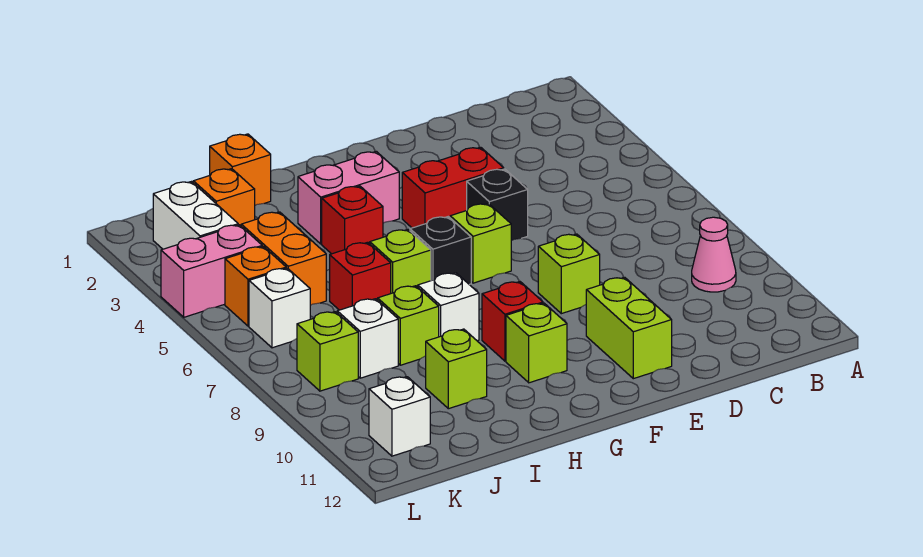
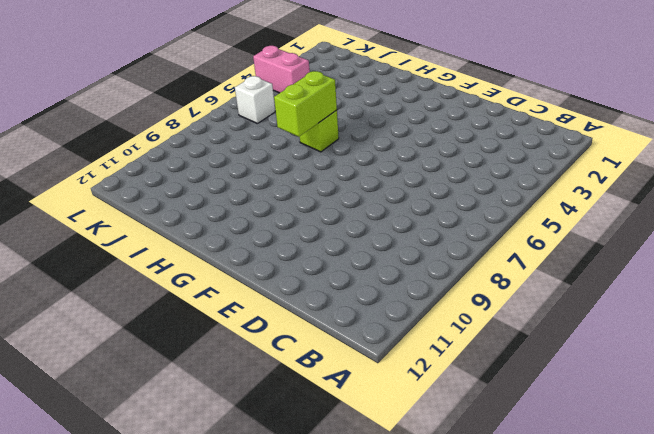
lime brick H6:H7 level 2 -> lime brick E10:E11 level 1
none -> pink cone B9 level 1
none -> red brick E4:F4 level 1
none -> black brick E5 level 1

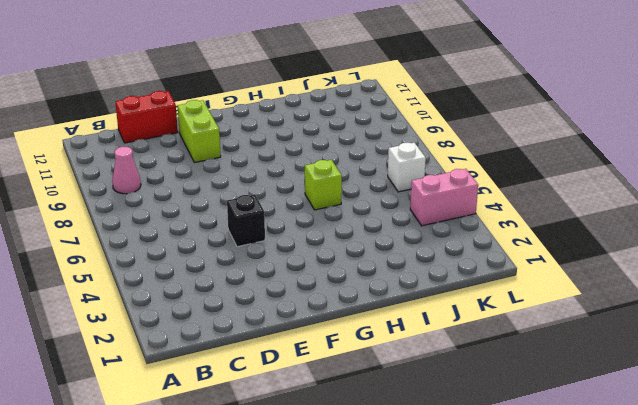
red brick C12:D12 level 1 -> red brick E4:F4 level 1
none -> lime brick E8 level 1
none -> lime brick F6 level 1
none -> pink brick G3:H3 level 1

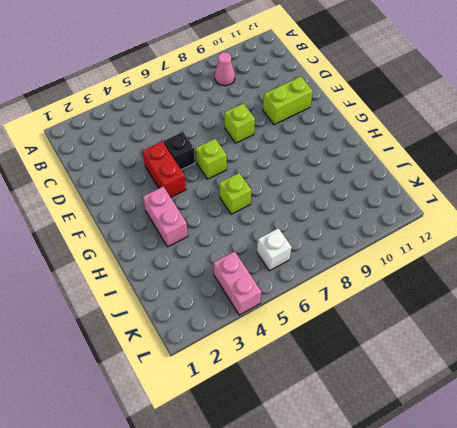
none -> black brick G6 level 1
none -> red brick G9 level 1
none -> lime brick G10 level 1

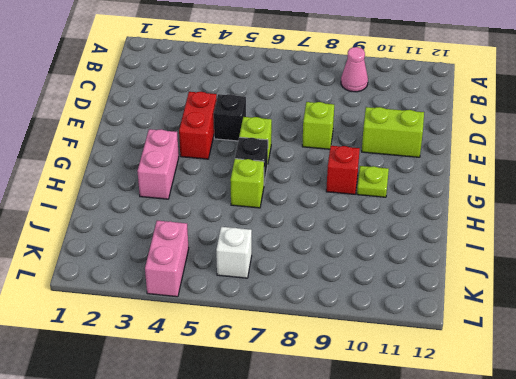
lime plate G10 level 1 -> lime brick G10 level 1
none -> red brick H4 level 1
none -> white brick H8 level 1
none -> orange brick I1 level 1

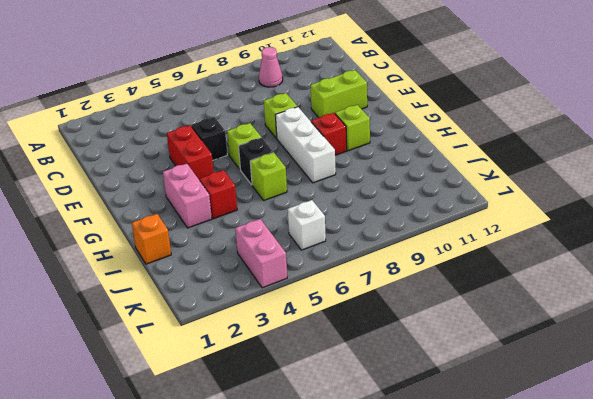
white brick F8:H8 level 1 -> white brick H8 level 1
none -> red brick I6 level 1
none -> lime brick I8 level 1
none -> lime brick I10 level 1

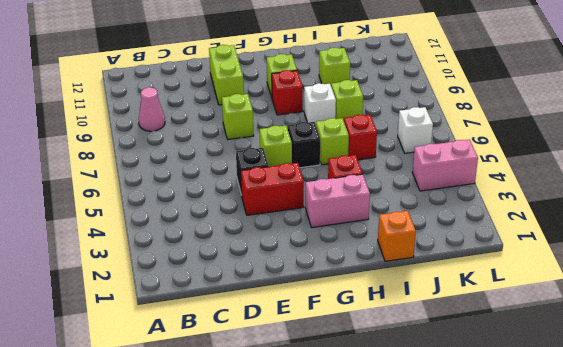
none -> orange brick J2 level 1
none -> orange brick J4:J5 level 1
none -> white brick J8 level 1

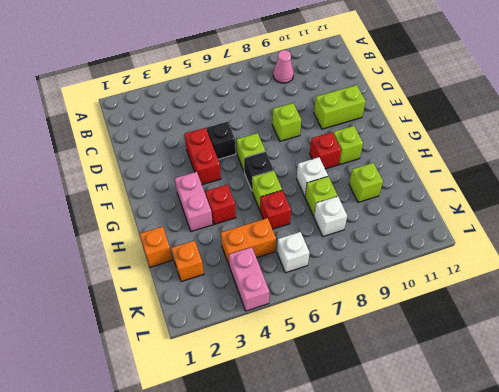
none -> white brick K2:K3 level 1
none -> orange brick K5 level 1
none -> lime brick K8 level 1

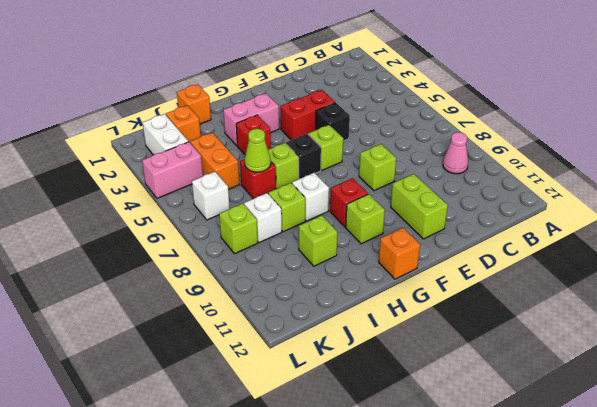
orange brick G12 level 1 -> orange brick K5 level 1
lime cone I6 level 2 -> none
none -> white brick K11 level 1

